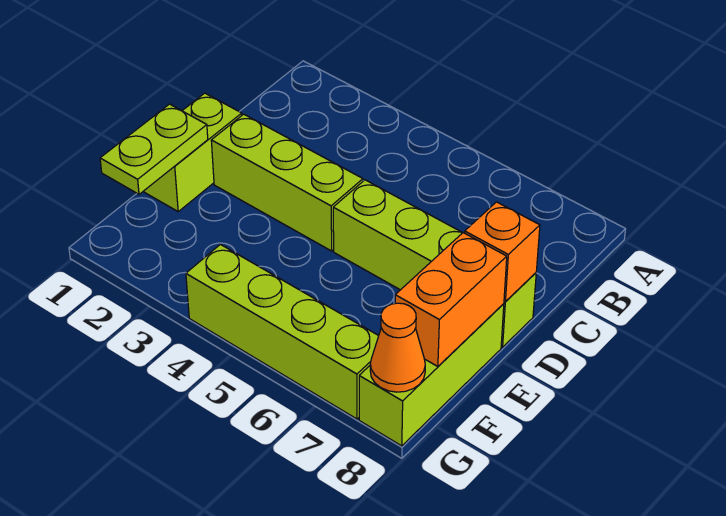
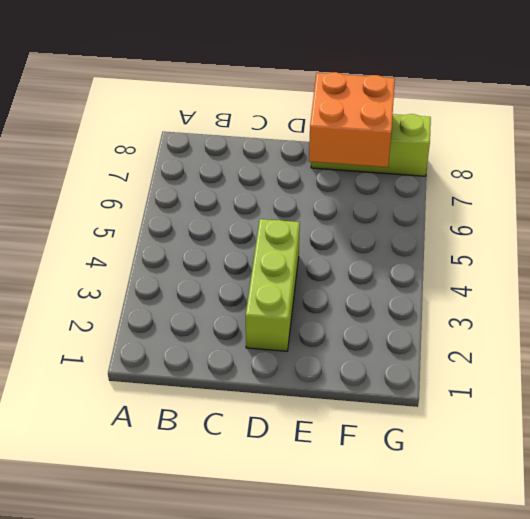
orange brick E7:F8 level 2 -> orange brick E8:F8 level 2
none -> lime brick D1:E1 level 1
none -> lime brick D5:D8 level 1

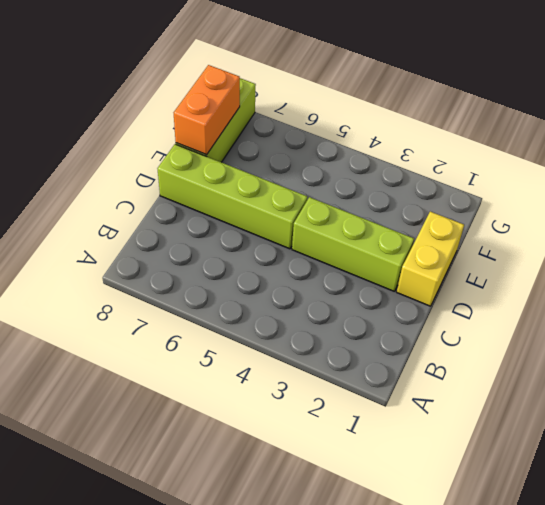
yellow brick D1:E1 level 1 -> lime brick D1:E1 level 1
none -> lime brick G4:G7 level 1
none -> orange brick D8 level 2

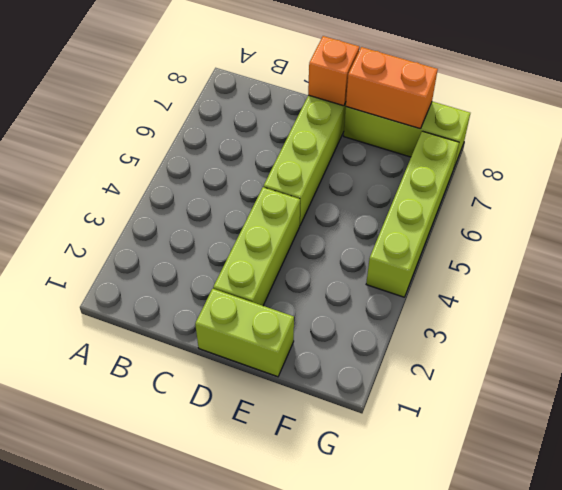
none -> lime plate E1:F1 level 2
none -> orange cone G8 level 2

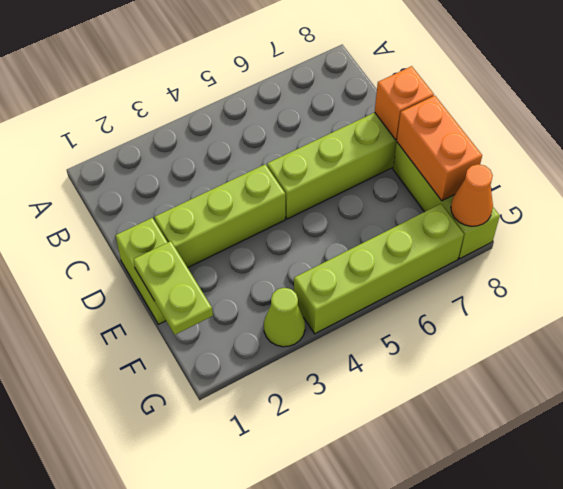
lime cone G3 level 1 -> none

